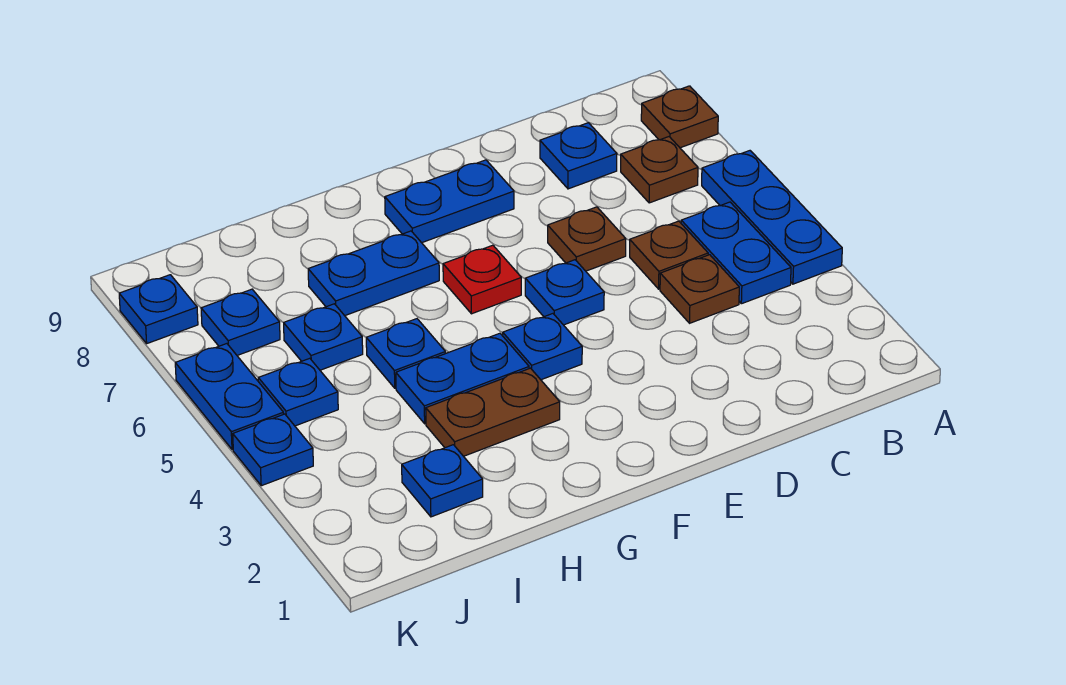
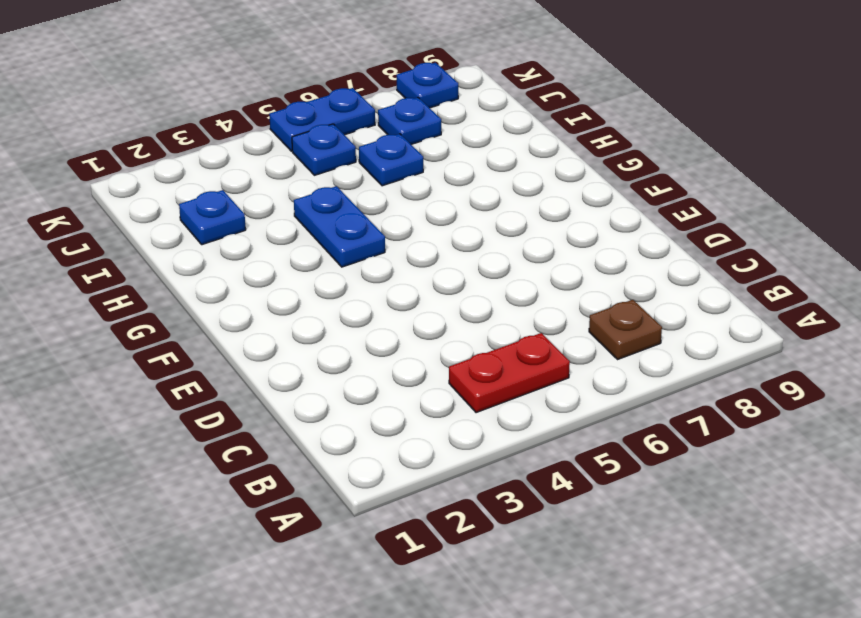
red plate B4:B5 level 1 -> blue plate B4:B5 level 1
none -> blue plate A4:A6 level 1
none -> brown plate A8 level 1
none -> brown plate C4 level 1

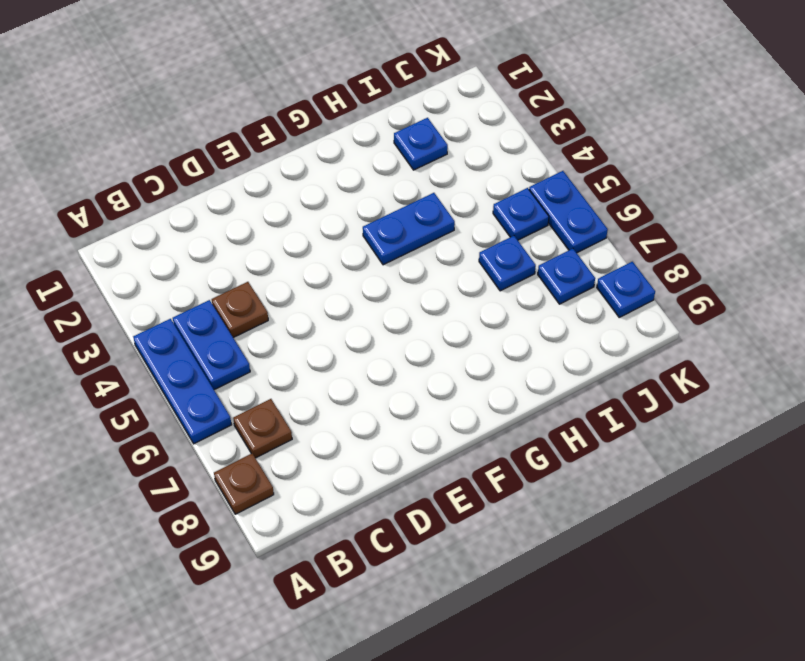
none -> brown plate C5 level 1
none -> blue plate C8 level 1
none -> brown plate D6 level 1

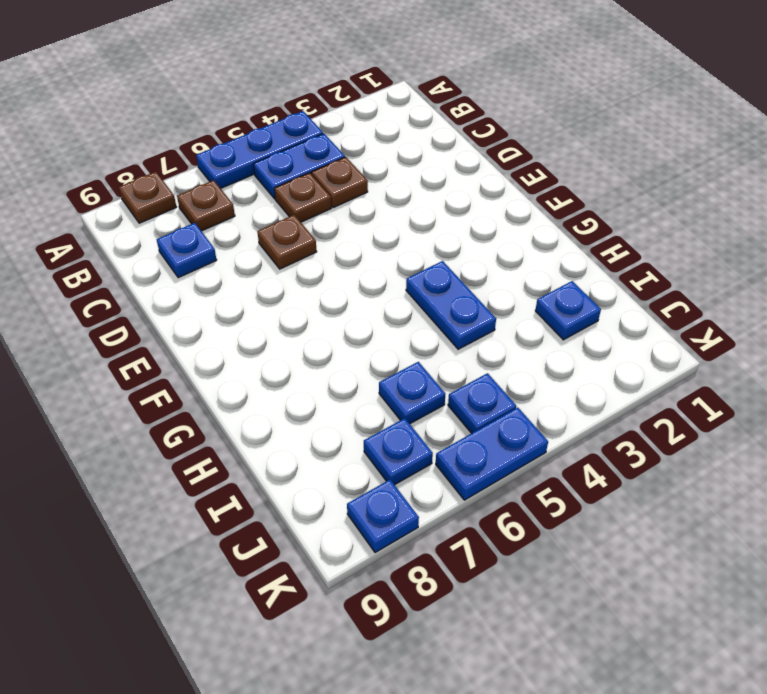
none -> blue plate E5 level 1
none -> blue plate E8:F8 level 1
none -> blue plate F4 level 1

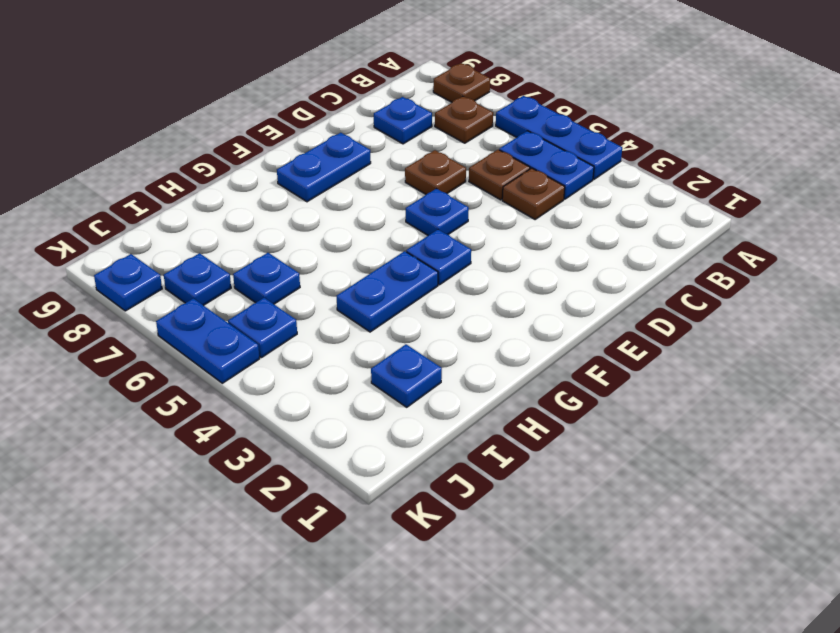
none -> red plate F6 level 1
none -> brown plate G3:H3 level 1
none -> blue plate G7:H7 level 1

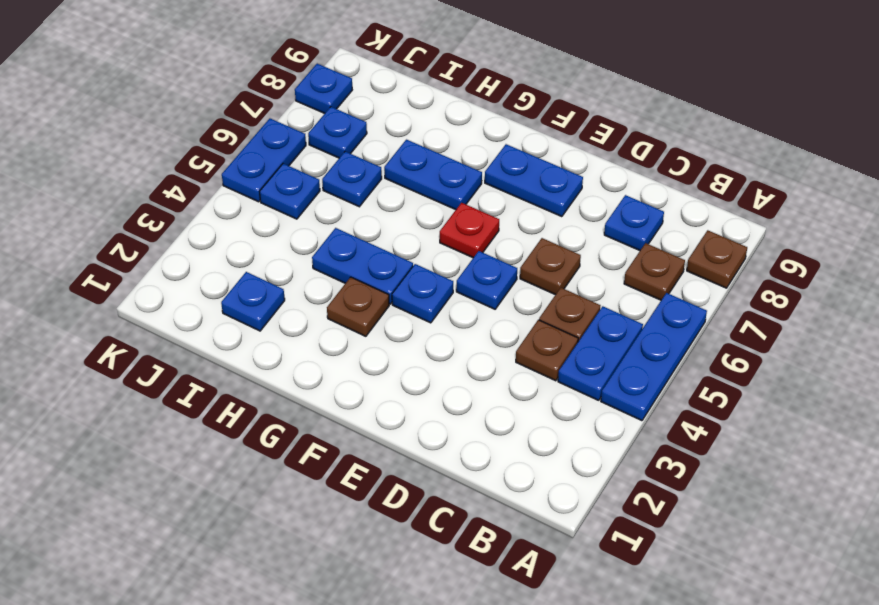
brown plate G3 level 1 -> brown plate G3:H3 level 1
none -> blue plate H5 level 1
none -> blue plate K4 level 1

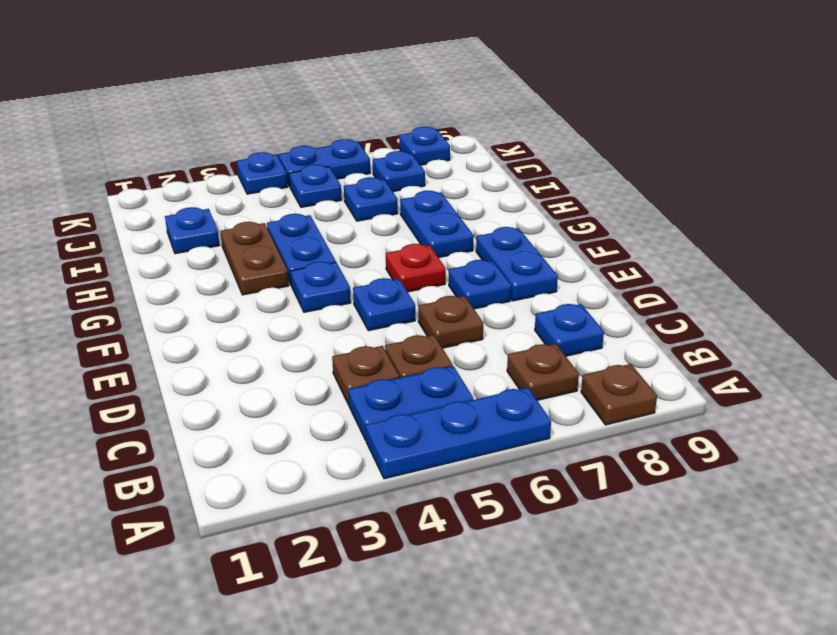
blue plate E7 level 1 -> blue plate H5 level 1

